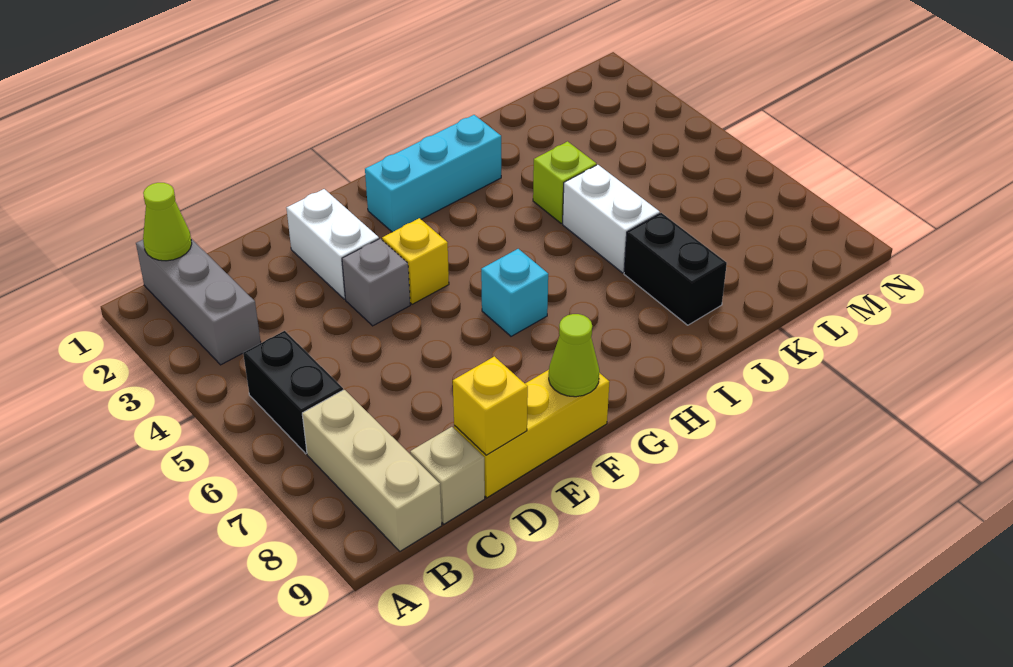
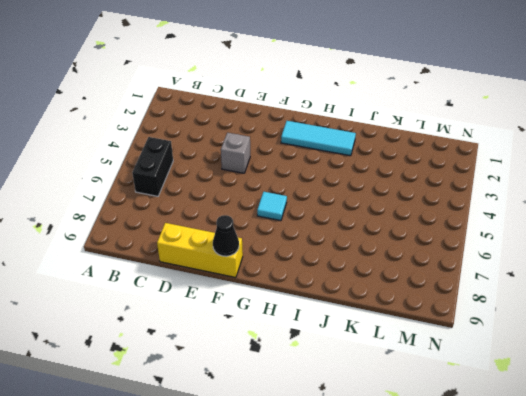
black cone F9 level 2 -> lime cone F9 level 2
cyan tile G2:I2 level 1 -> cyan brick G2:I2 level 1
cyan tile G6 level 1 -> cyan brick G6 level 1
none -> grey brick B1:B3 level 1
none -> tan brick B7:B9 level 1
none -> tan brick C9 level 1

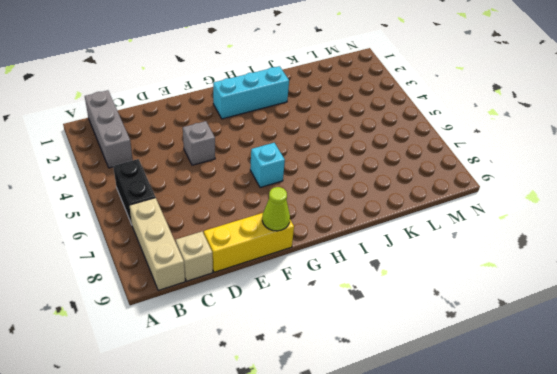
none -> white brick E2:E3 level 1
none -> yellow brick F4 level 1
none -> lime brick J4 level 1

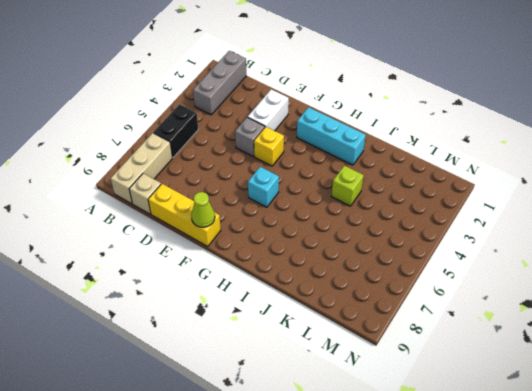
none -> white brick J5:J6 level 1
none -> black brick J7:J8 level 1
none -> lime cone B1 level 2

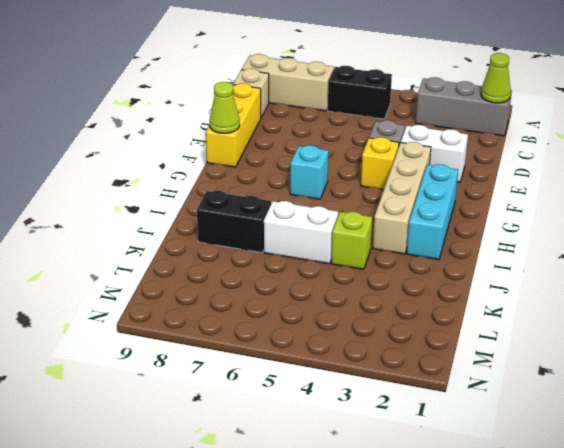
tan brick F3:I3 level 1 -> none
none -> yellow brick D9 level 2

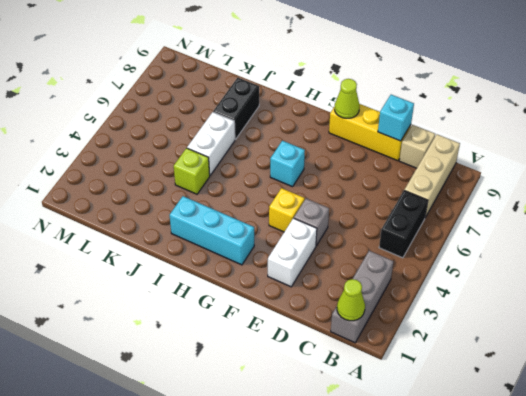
cyan brick D9 level 2 -> yellow brick D9 level 2

